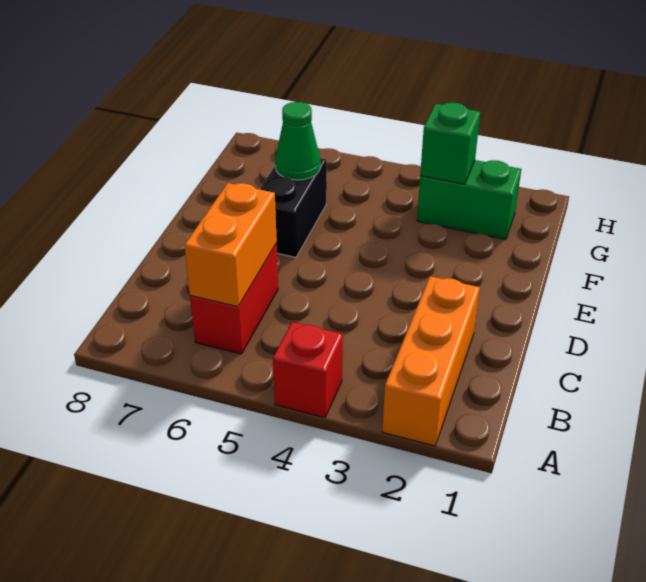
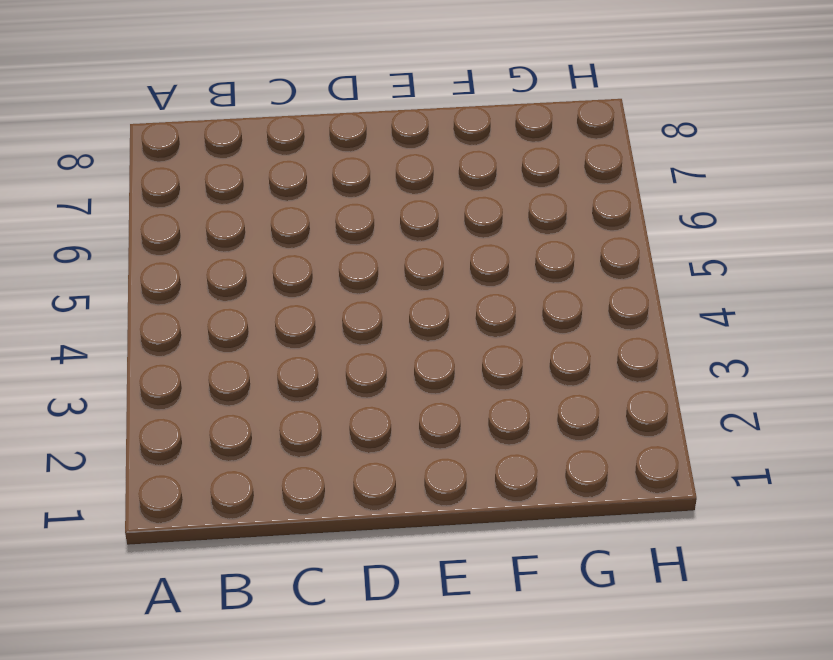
none -> orange brick A2:C2 level 1
none -> red brick A4 level 1

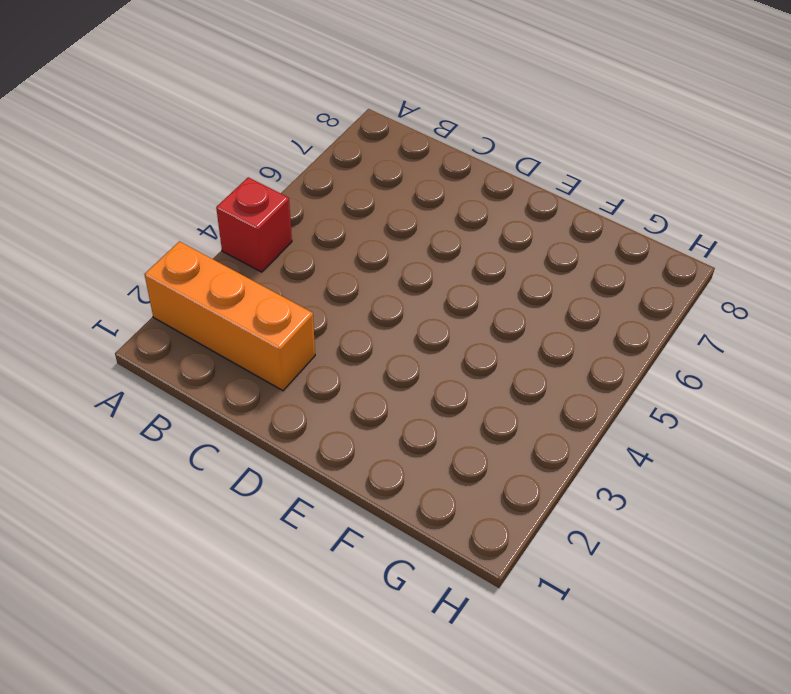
none -> red brick B6:C6 level 1
none -> black brick E6:F6 level 1

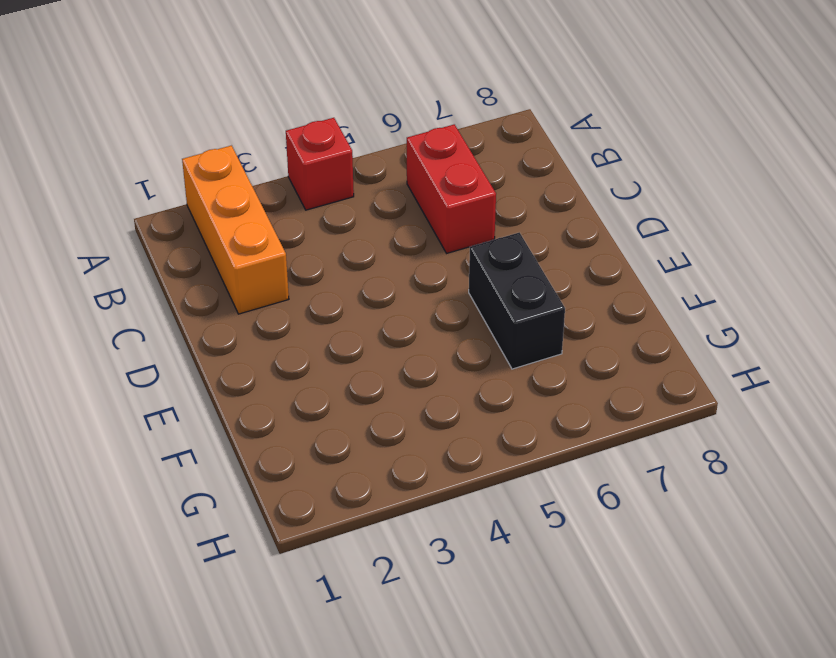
none -> green brick G2:G3 level 1
none -> orange brick B6:C6 level 2

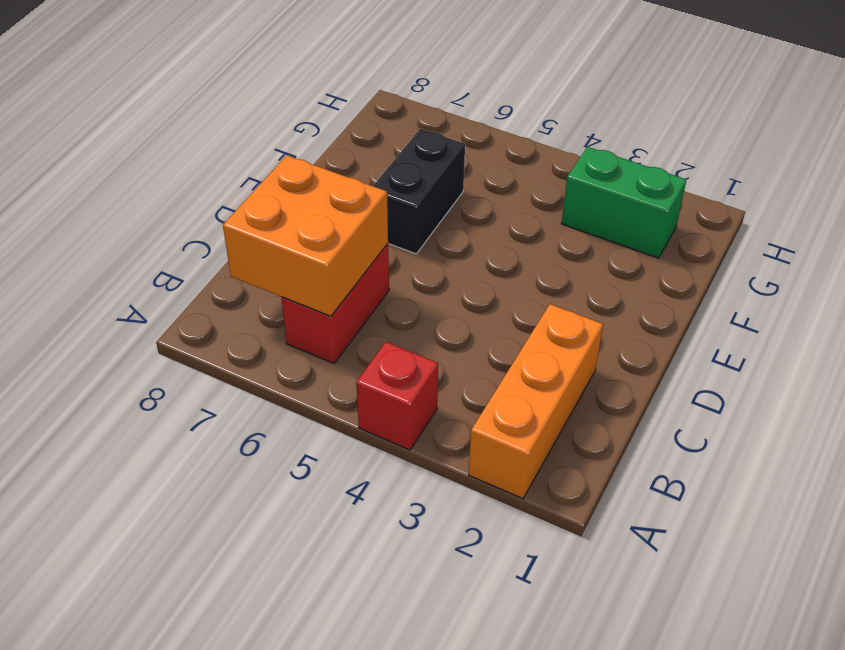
orange brick B6:C7 level 2 -> orange brick B6:C6 level 2
none -> green cone F6 level 2
none -> green brick G3 level 2

